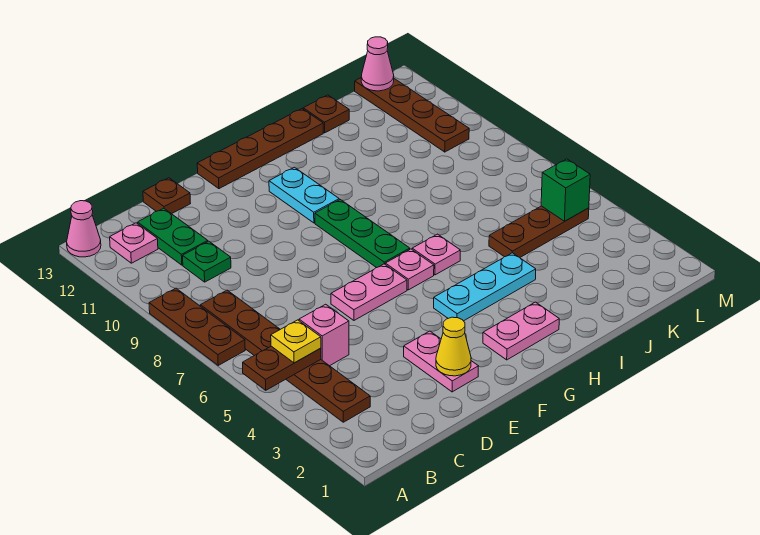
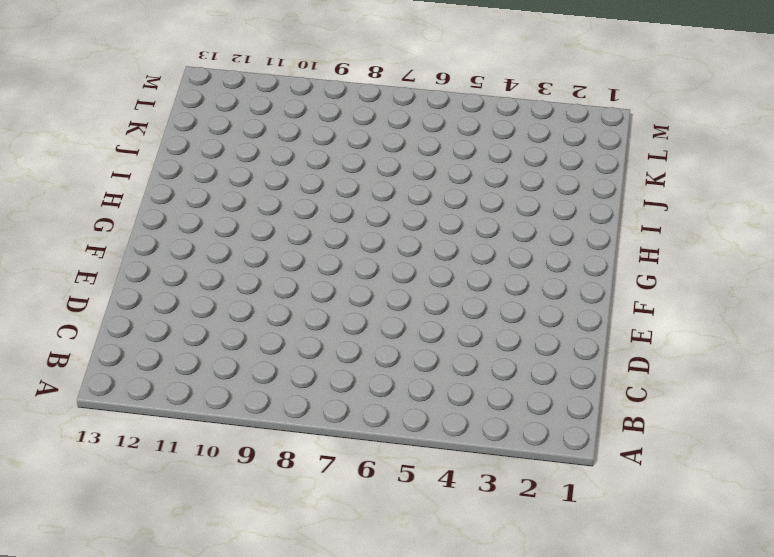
none -> brown plate A7:A9 level 1
none -> pink cone A13 level 1
none -> brown plate B3:B8 level 1

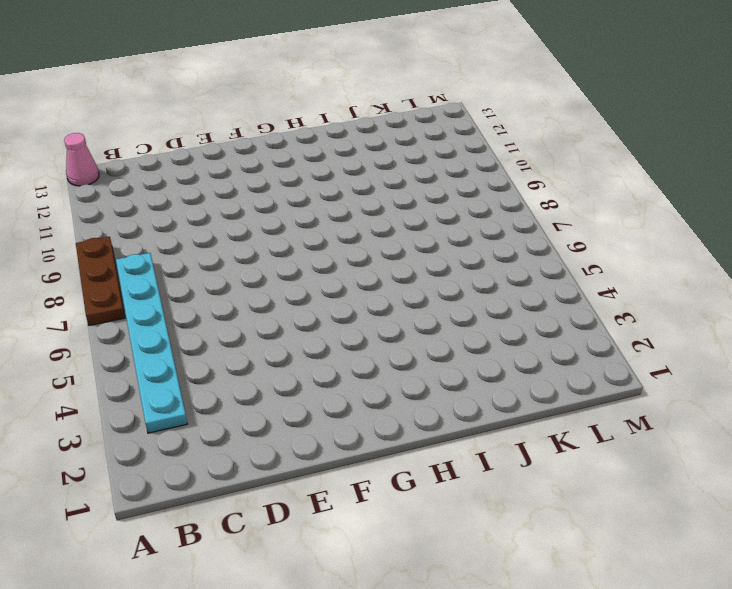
cyan plate B3:B8 level 1 -> brown plate B3:B8 level 1
none -> pink plate B12 level 1
none -> pink brick C5 level 1
none -> green plate C10 level 1

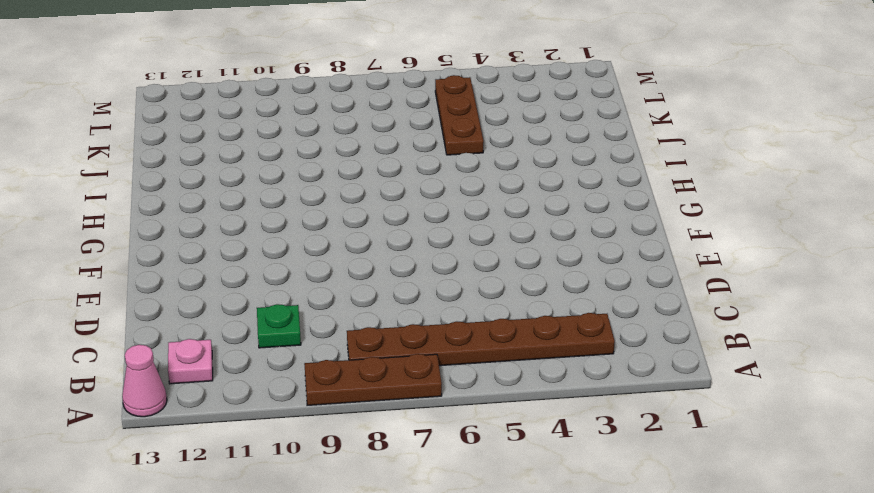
none -> pink brick C5 level 1
none -> green plate C11:C12 level 1
none -> brown plate D13 level 1

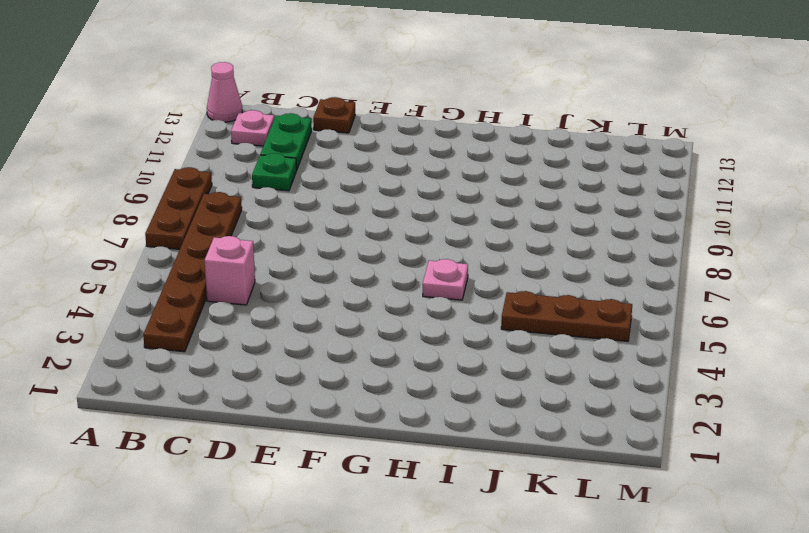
none -> pink plate E2:E3 level 1
none -> pink plate E6:F6 level 1
none -> brown plate F13:I13 level 1

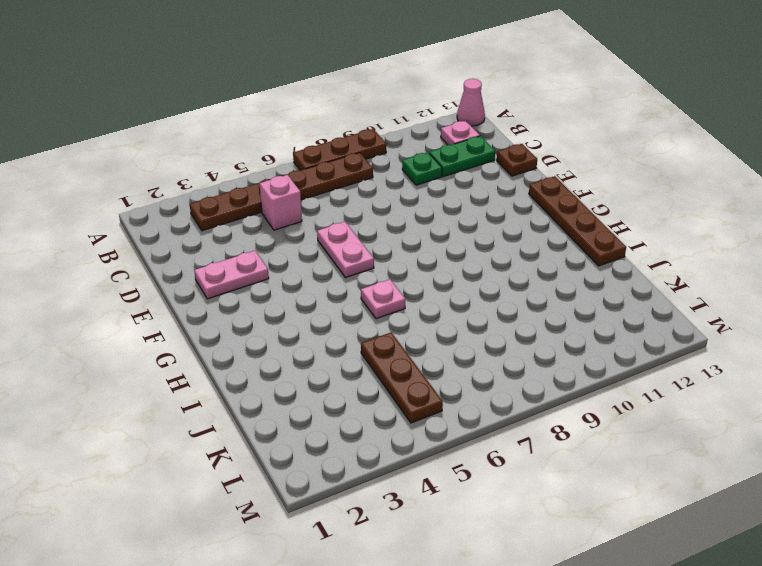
none -> pink plate G2:H2 level 1
none -> cyan plate G4:I4 level 1
none -> pink plate G6 level 1

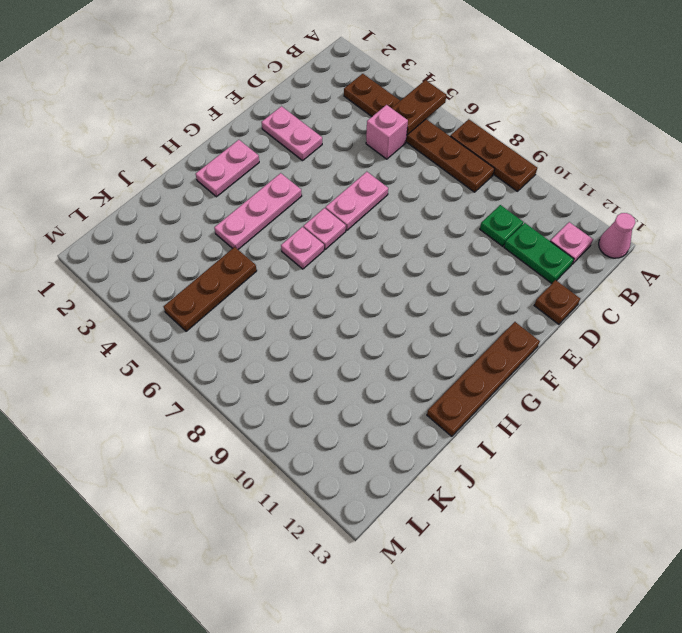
pink plate G4:I4 level 1 -> cyan plate G4:I4 level 1
none -> green plate G7:G9 level 1
none -> cyan plate G10:G11 level 1
none -> brown plate J13 level 1

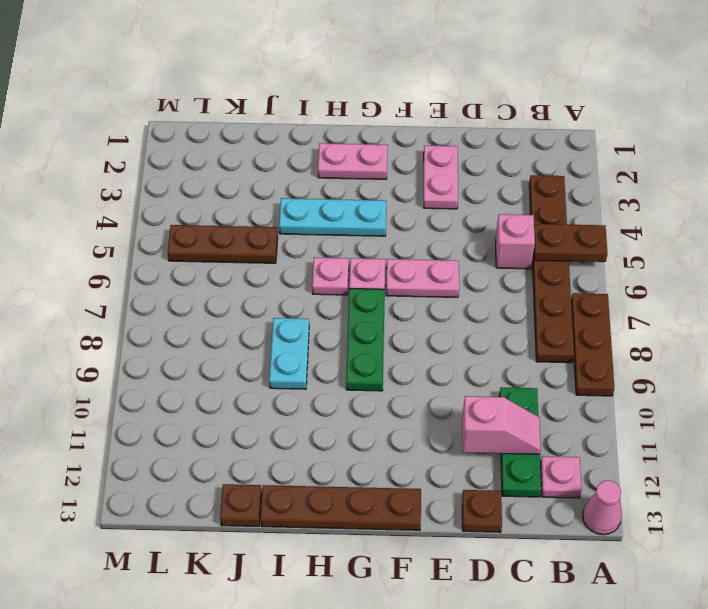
pink slope C11:D11 level 2 top D -> none
cyan plate I8:I9 level 1 -> cyan plate G10:G11 level 1
none -> brown plate L10:L13 level 1
none -> yellow cone E2 level 2
none -> green brick L5 level 2

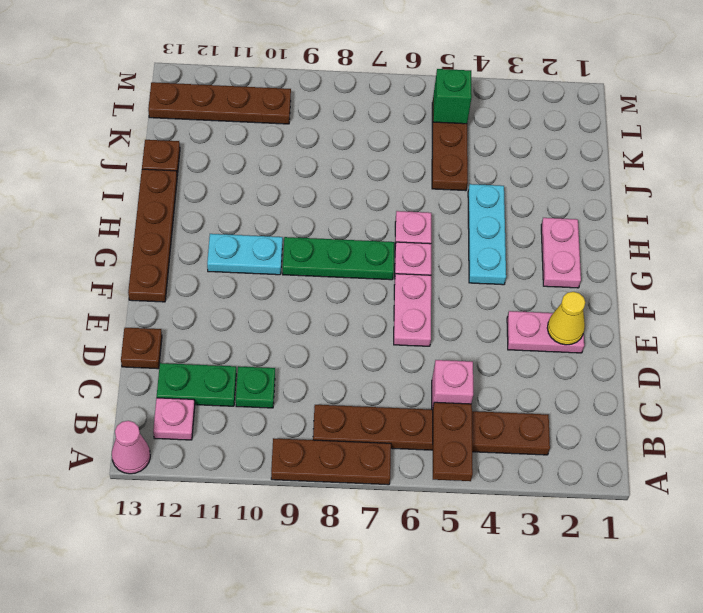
none -> pink cone L13 level 2
none -> yellow plate B5 level 3

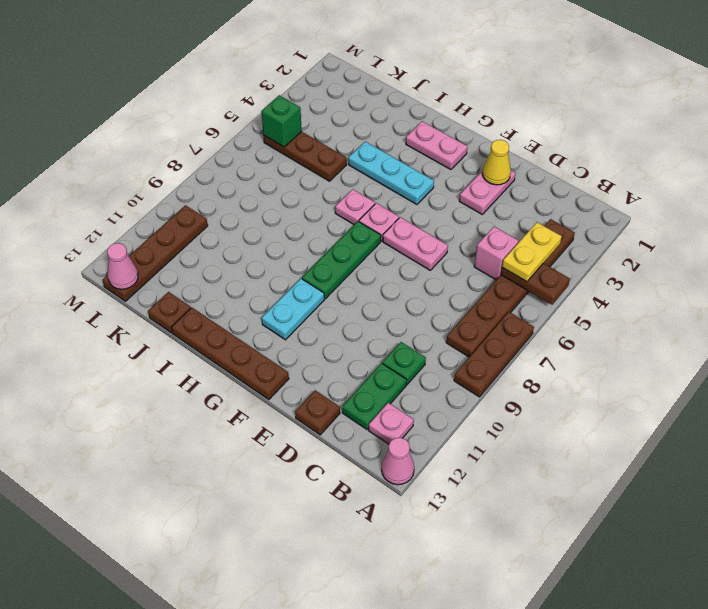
yellow plate B4:B5 level 3 -> yellow plate B5 level 3

